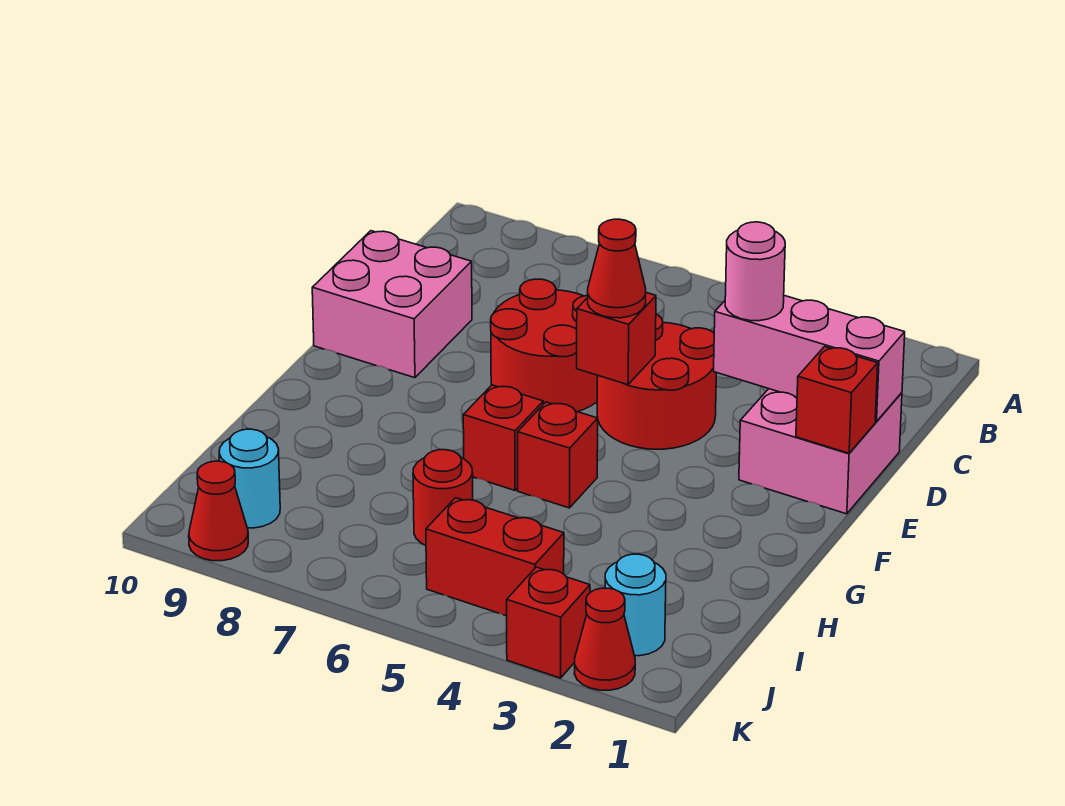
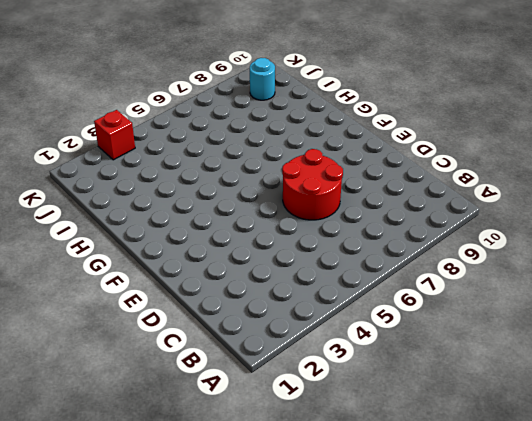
none -> pink brick D1:E2 level 1
none -> red round brick D4:E5 level 1
none -> pink brick D9:E10 level 1

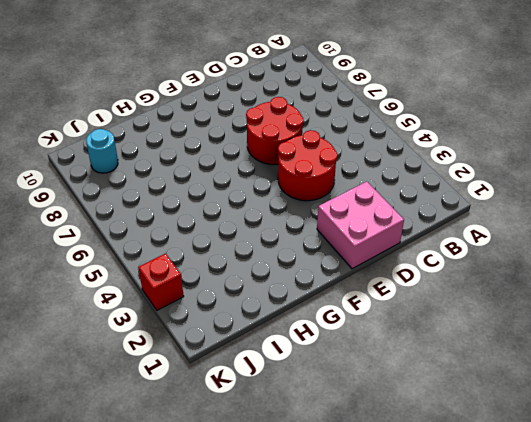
none -> pink brick D9:E10 level 1
none -> red brick G5 level 1
none -> red brick G6 level 1

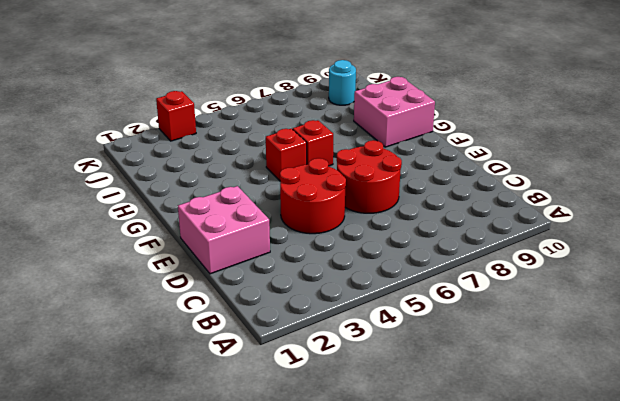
pink brick G9:H10 level 1 -> pink brick D9:E10 level 1
none -> red round brick I6 level 1
none -> cyan round brick J2 level 1
none -> red brick J4:J5 level 1

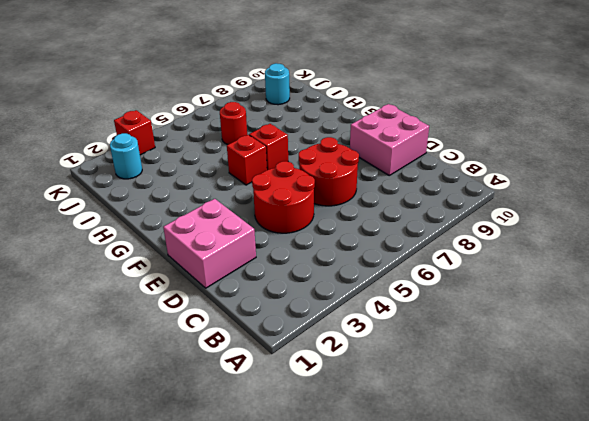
none -> red brick J4:J5 level 1
none -> red cone K2 level 1
none -> red cone K9 level 1

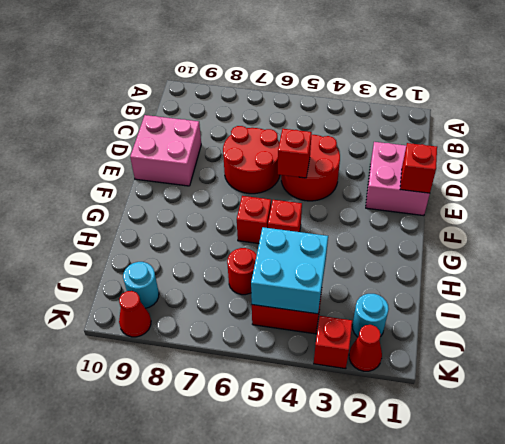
cyan brick I4:J5 level 2 -> none
none -> pink brick D1:D3 level 2
none -> pink round brick D3 level 3
none -> red cone E5 level 3

